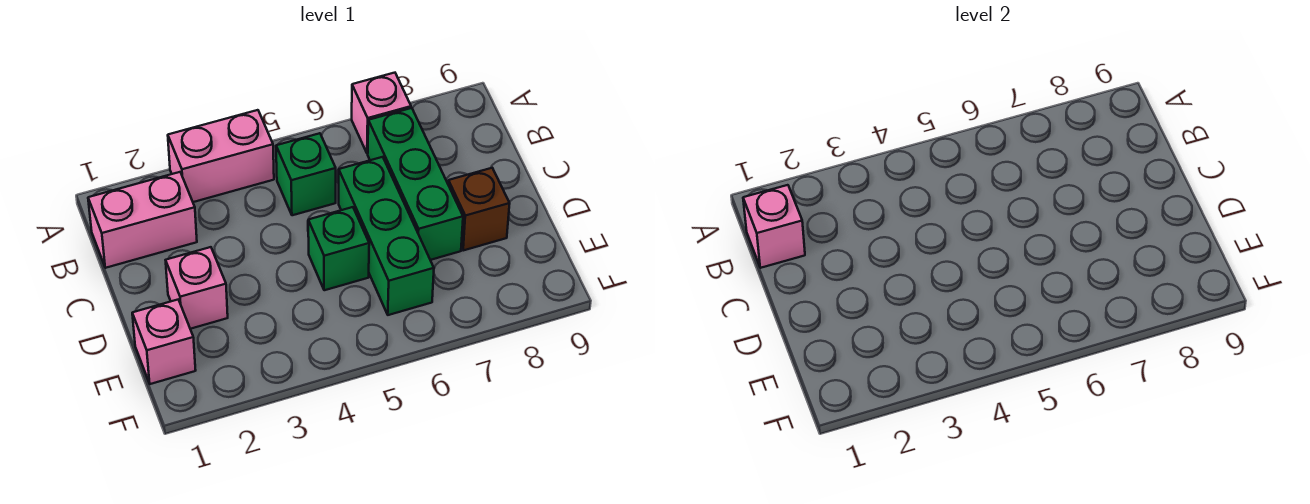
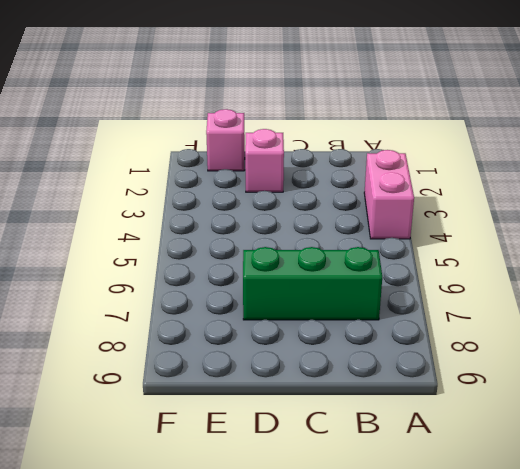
none -> pink brick A7 level 1
none -> pink brick B1:B2 level 1

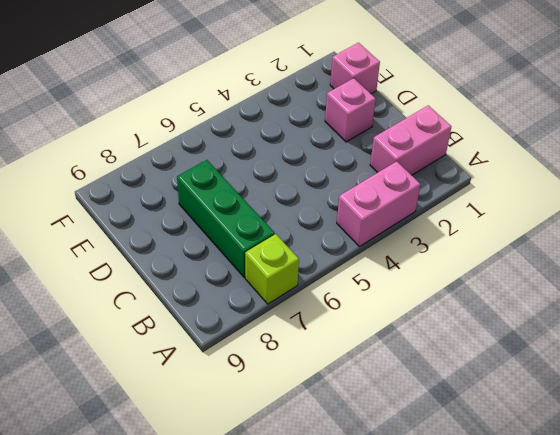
lime brick A7 level 1 -> pink brick A7 level 1
none -> green brick B5 level 1
none -> green brick C6:E6 level 1

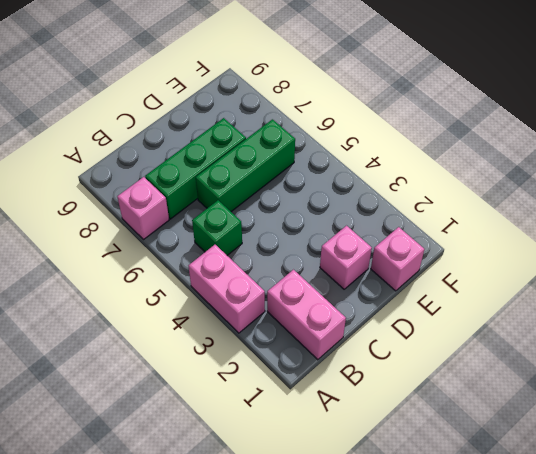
none -> green brick D5 level 1
none -> brown brick D8 level 1

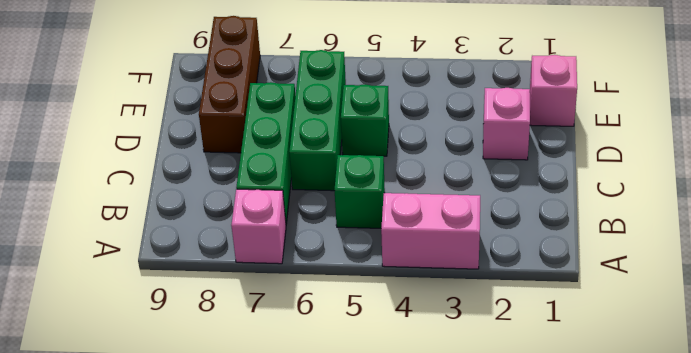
brown brick D8:F8 level 1 -> brown brick D8 level 1
none -> pink brick B1:B2 level 1
none -> pink brick B1 level 2

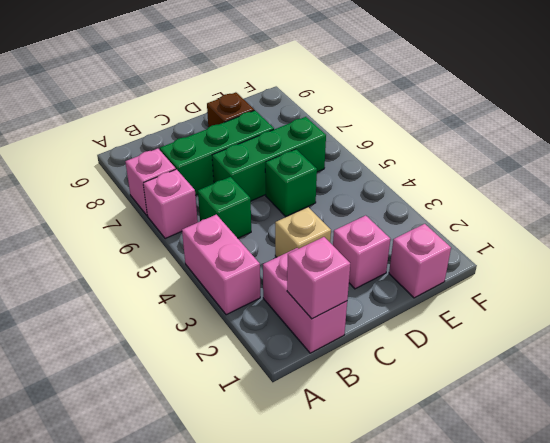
pink brick A6 level 1 -> none
tan brick C3 level 1 -> none

